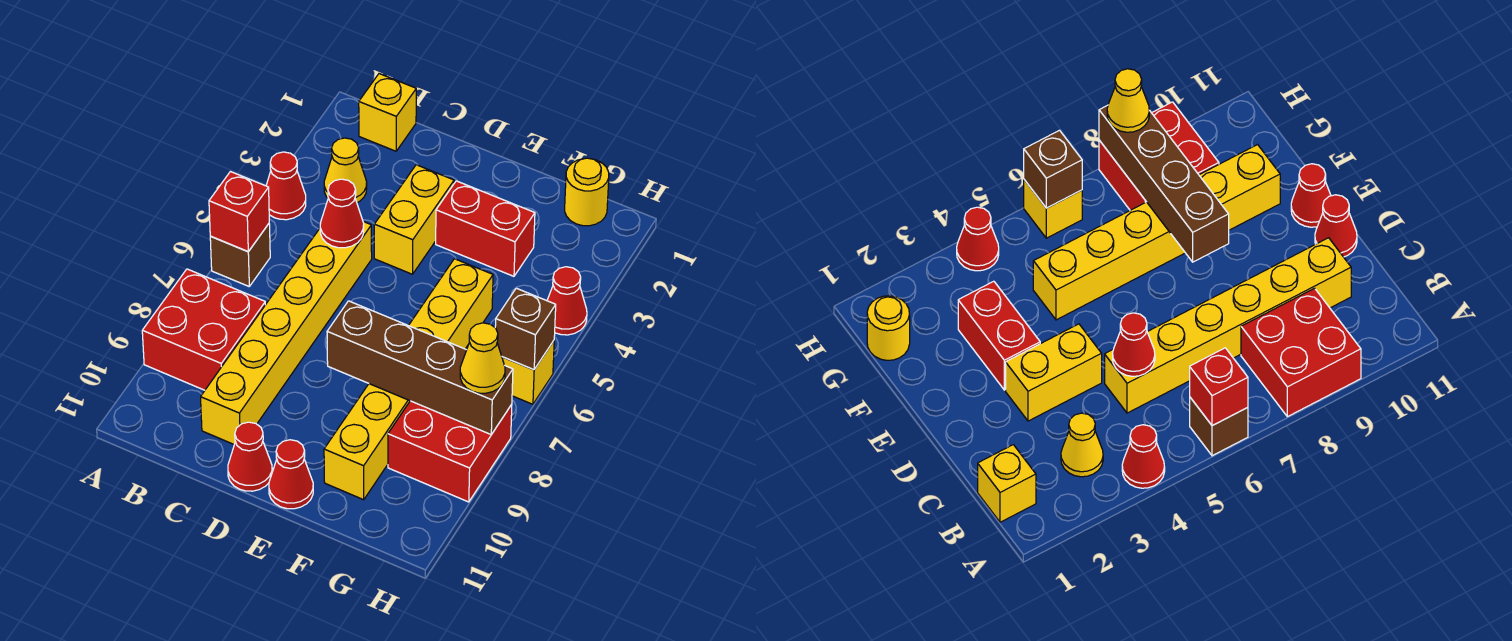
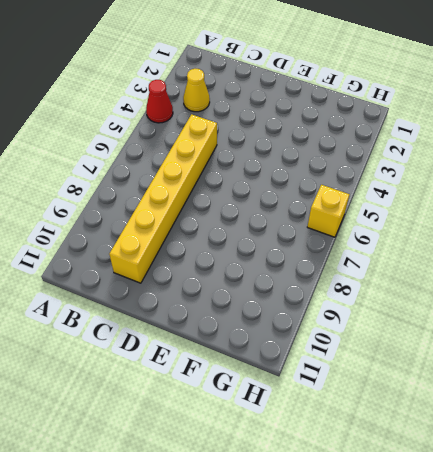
none -> brown brick A6 level 1
none -> red brick A8:B9 level 1
none -> yellow brick B1 level 1

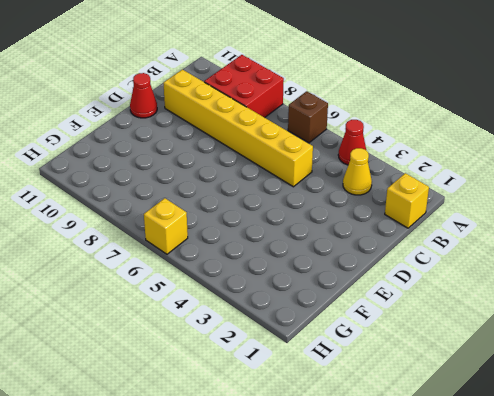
none -> yellow brick D3:D4 level 1
none -> red brick E3:F3 level 1
none -> red cone E11 level 1

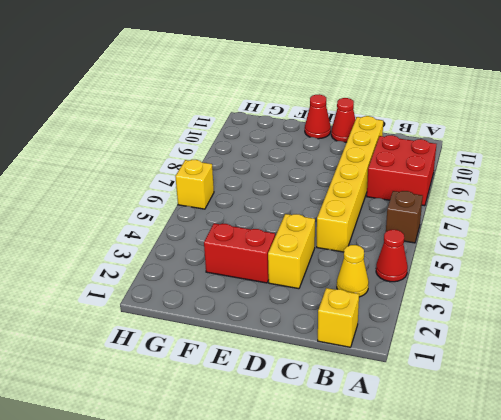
none -> yellow brick F5:F10 level 1
none -> yellow round brick G1 level 1
none -> red brick G8:H9 level 1

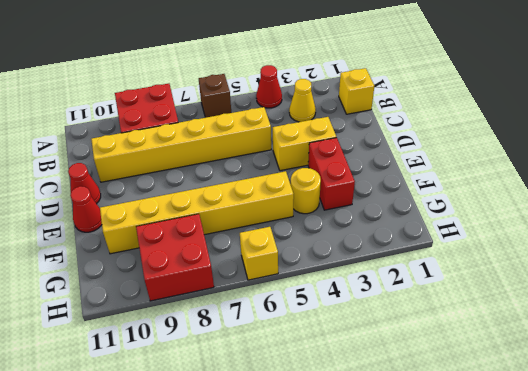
yellow round brick F4 level 1 -> yellow round brick G1 level 1
none -> red cone H4 level 1
none -> red brick A6 level 2
none -> red cone C5 level 2

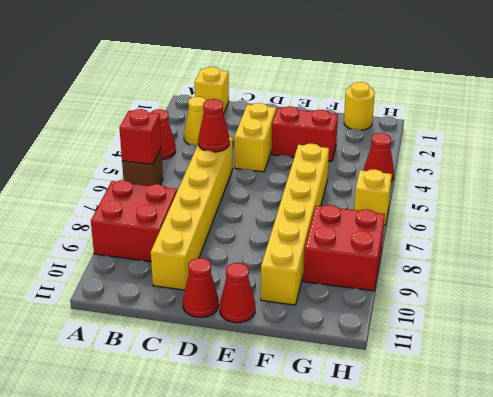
none -> brown brick E8:H8 level 2
none -> brown brick H6 level 2
none -> yellow cone H8 level 3

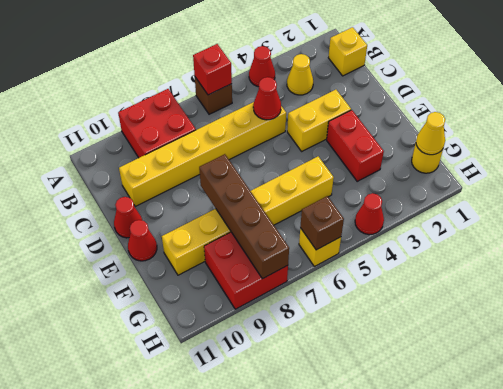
yellow cone G1 level 2 -> yellow cone H8 level 3

